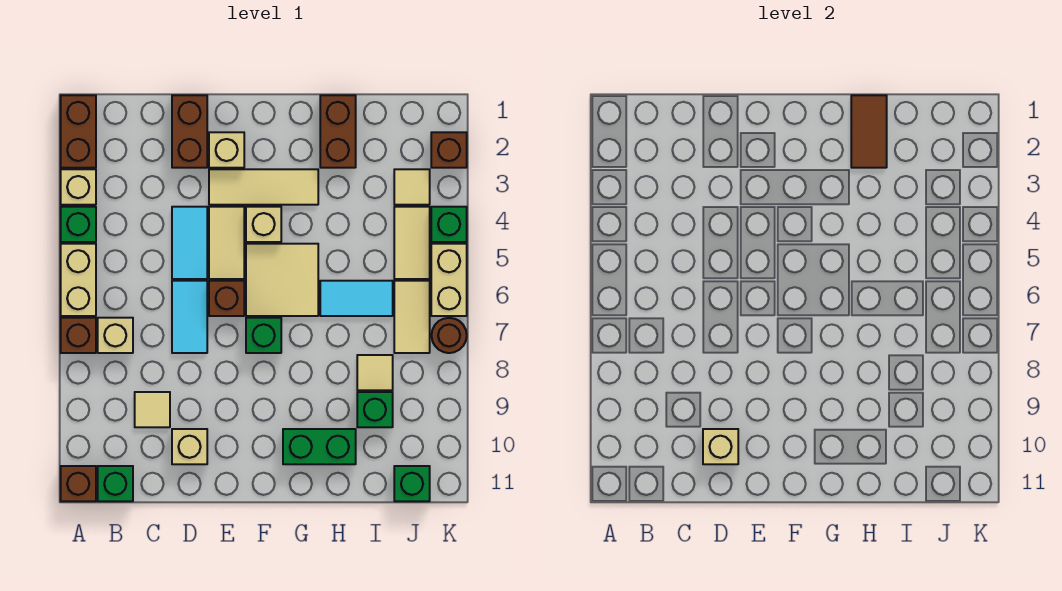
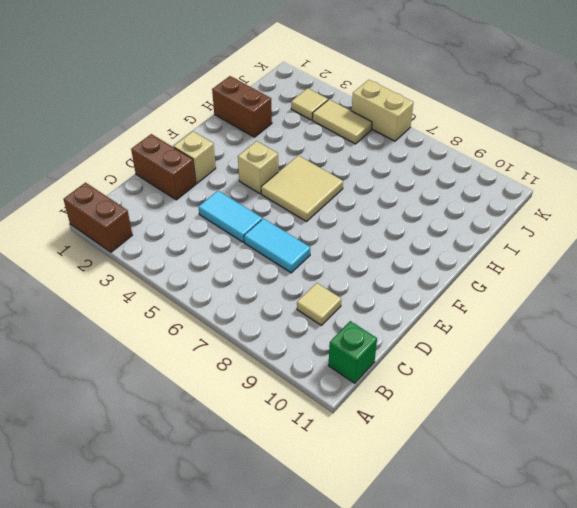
none -> tan brick A3 level 1
none -> green brick A4 level 1
none -> tan brick A5:A6 level 1
none -> brown brick A7 level 1

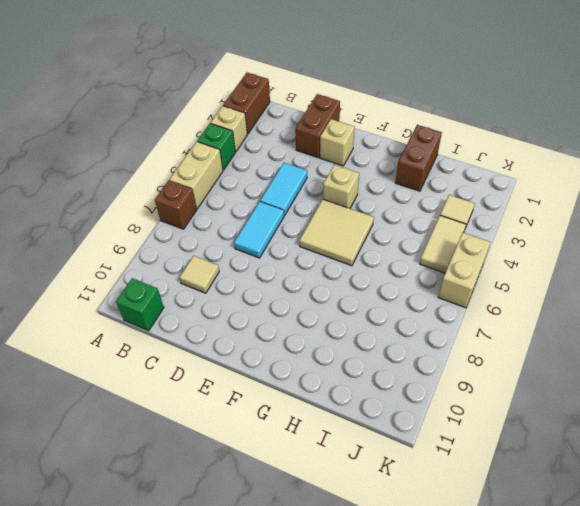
none -> brown brick A11 level 1
none -> tan brick B7 level 1
none -> tan brick D10 level 1
none -> tan tile E3:G3 level 1

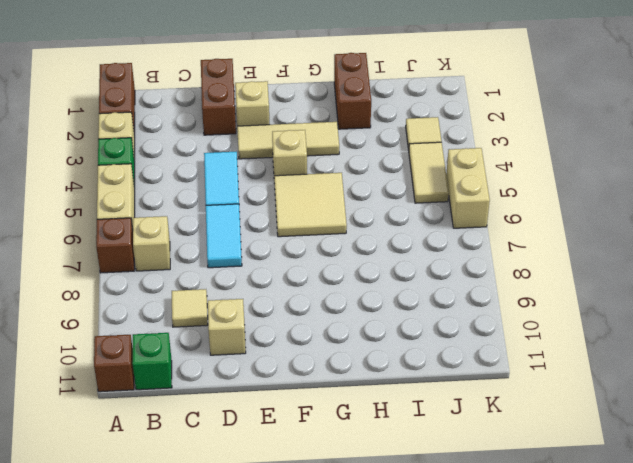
none -> tan tile E4:E5 level 1
none -> brown brick E6 level 1
none -> green brick F7 level 1
none -> green brick G10:H10 level 1

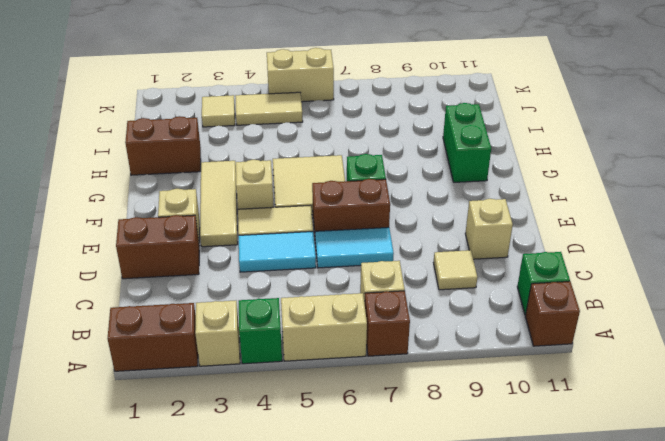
brown brick E6:E7 level 1 -> brown brick E6 level 1
none -> cyan tile H6:I6 level 1
none -> tan tile I8 level 1
none -> green brick I9 level 1
none -> tan tile J6:J7 level 1

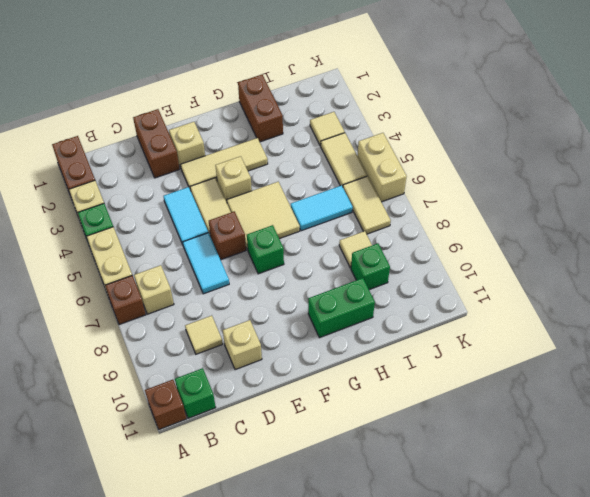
none -> green brick J11 level 1
none -> brown brick K2 level 1
none -> green brick K4 level 1
none -> brown round brick K7 level 1

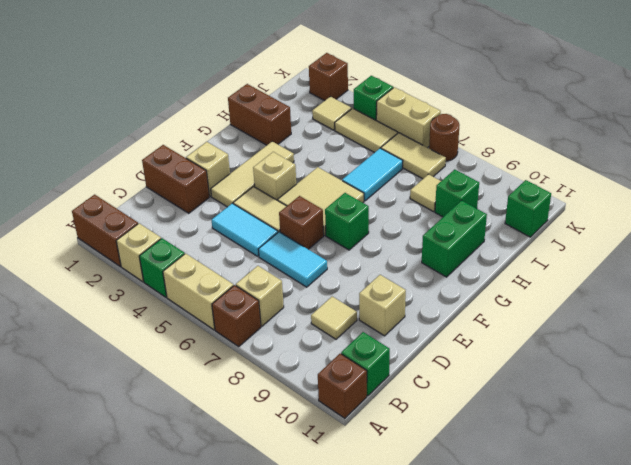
none -> tan brick D10 level 2
none -> brown tile H1:H2 level 2

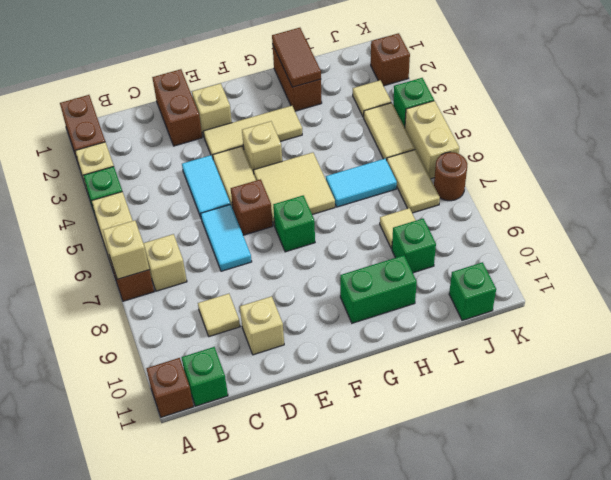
tan brick A7 level 2 -> tan brick D10 level 2

